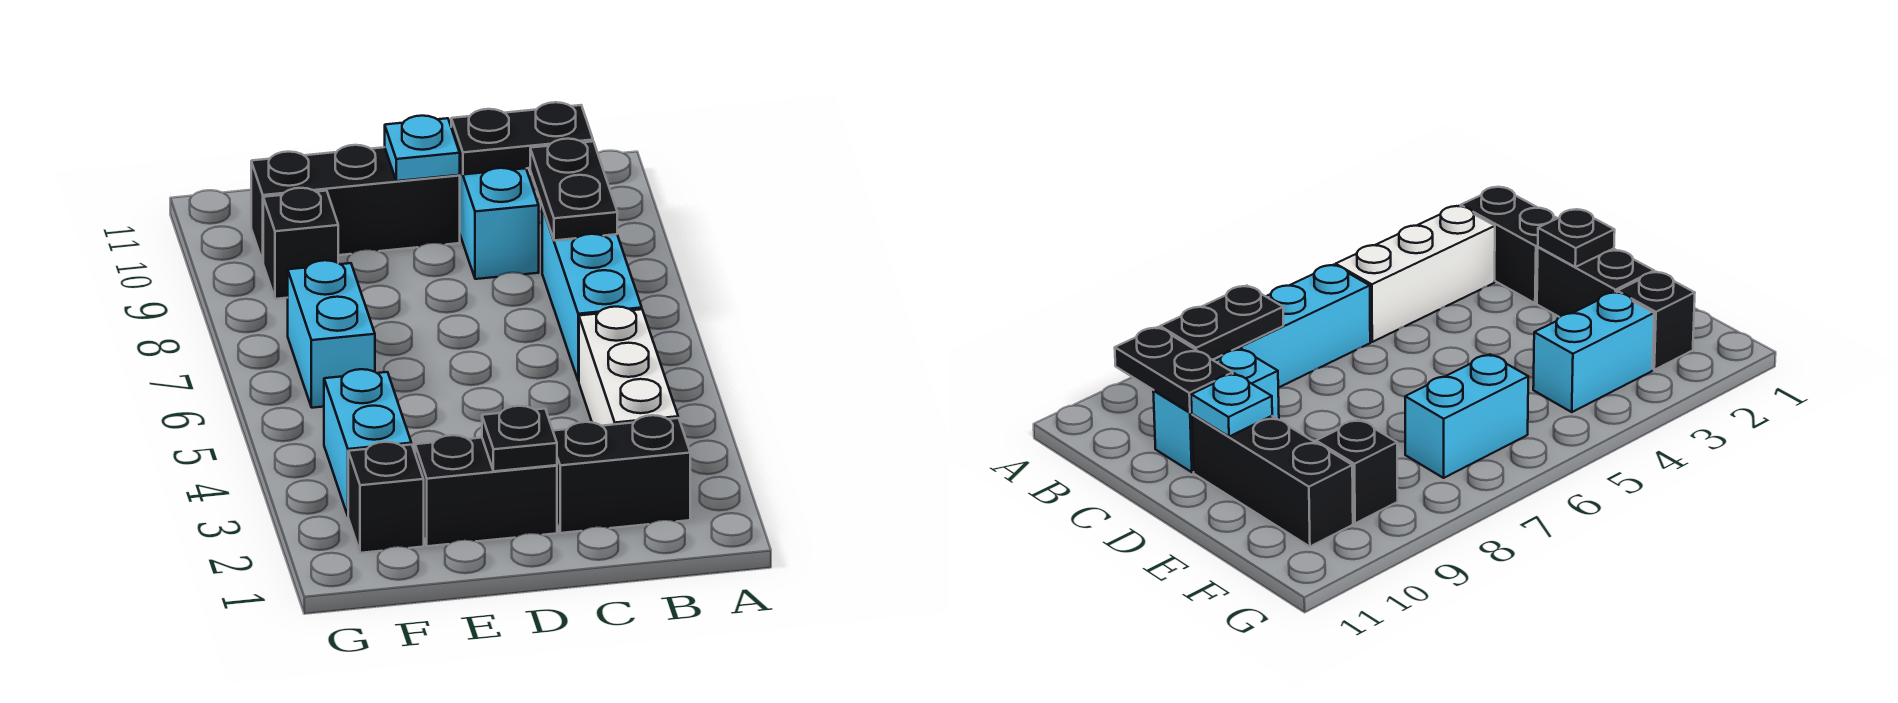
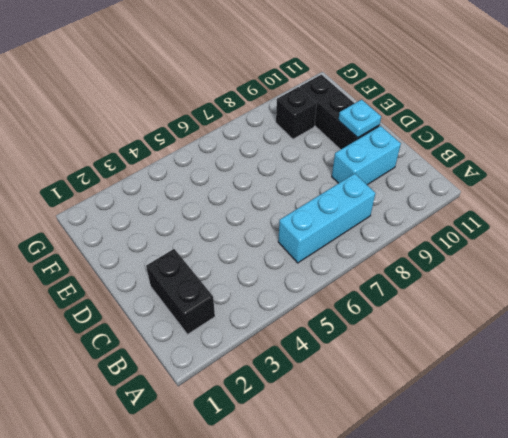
none -> white brick B3:B5 level 1
none -> black brick D2:E2 level 1
none -> black brick F2 level 1

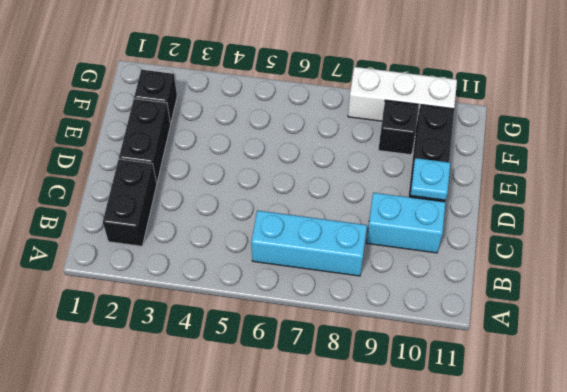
white brick G8:G10 level 1 -> white brick B3:B5 level 1
none -> cyan brick F3:F4 level 1
none -> cyan brick F6:F7 level 1
none -> black plate B8:B9 level 2

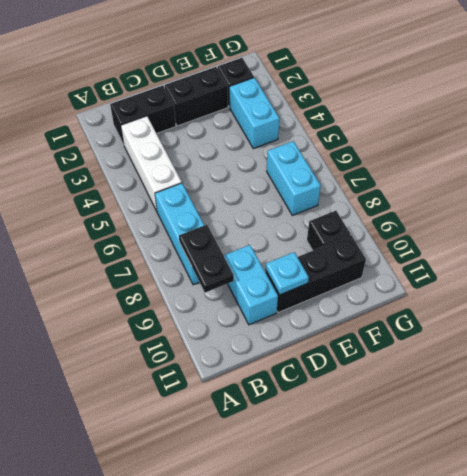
none -> black plate B10:C10 level 2
none -> black plate D2 level 2

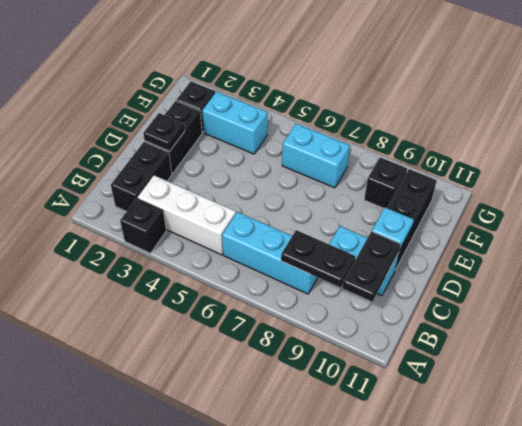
black brick A3 level 1 -> none

